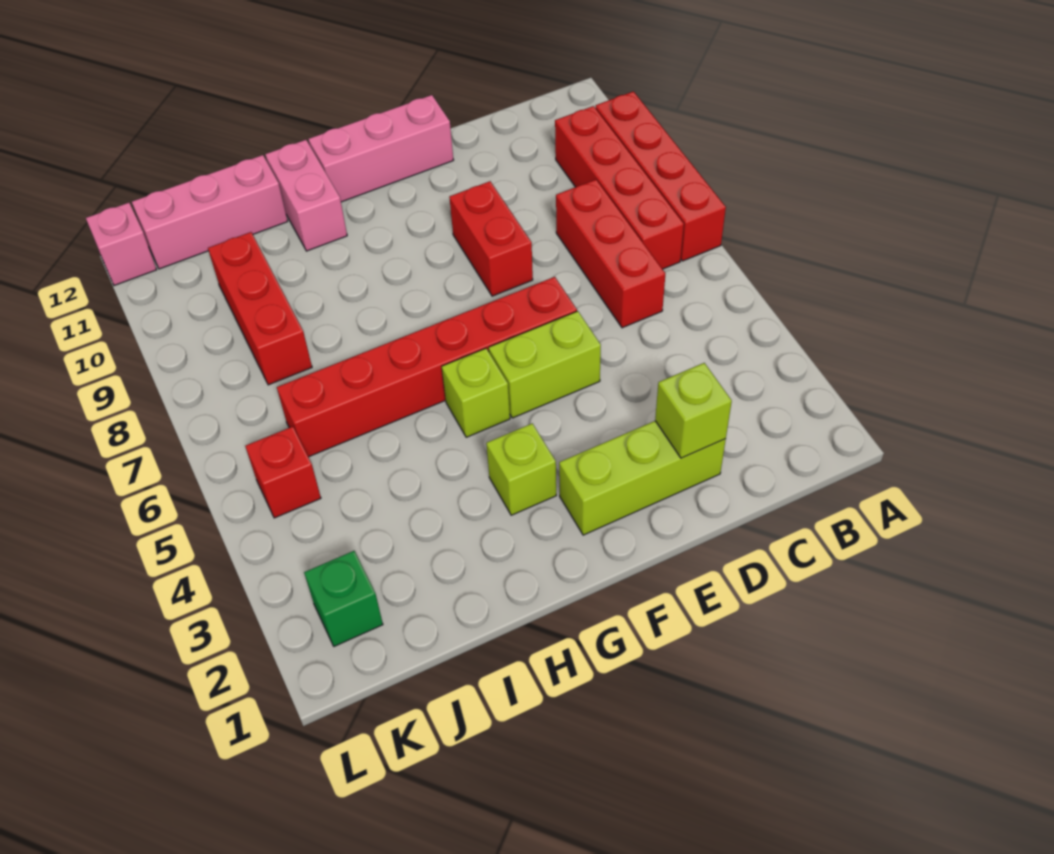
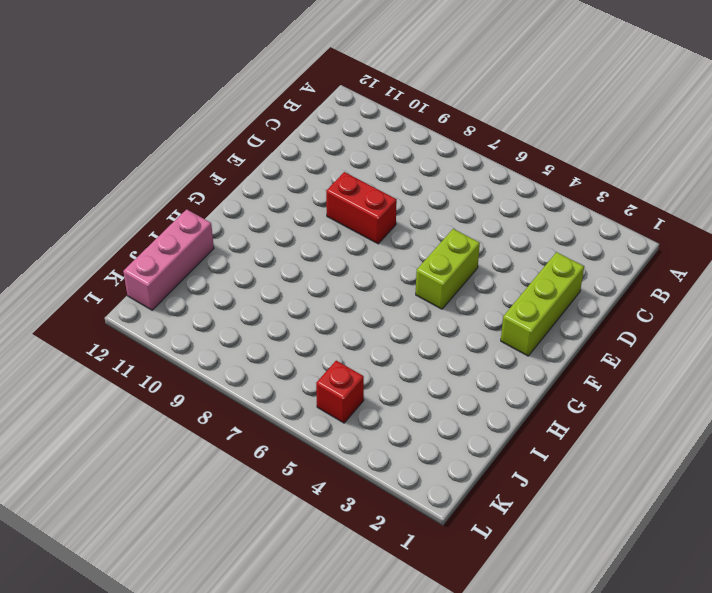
none -> red brick A7:A10 level 1
none -> red brick B7:B10 level 1
none -> red brick C6:C8 level 1

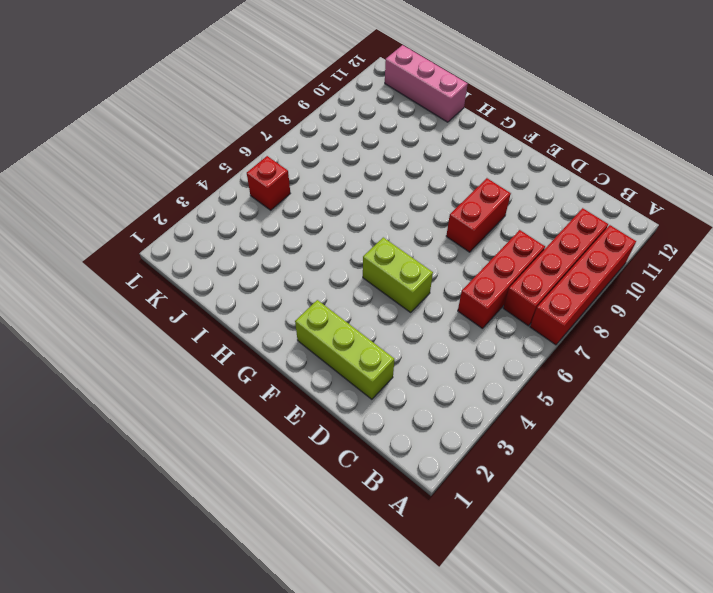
none -> red brick E6:J6 level 1
none -> pink brick E12:G12 level 1
none -> lime brick G3 level 1

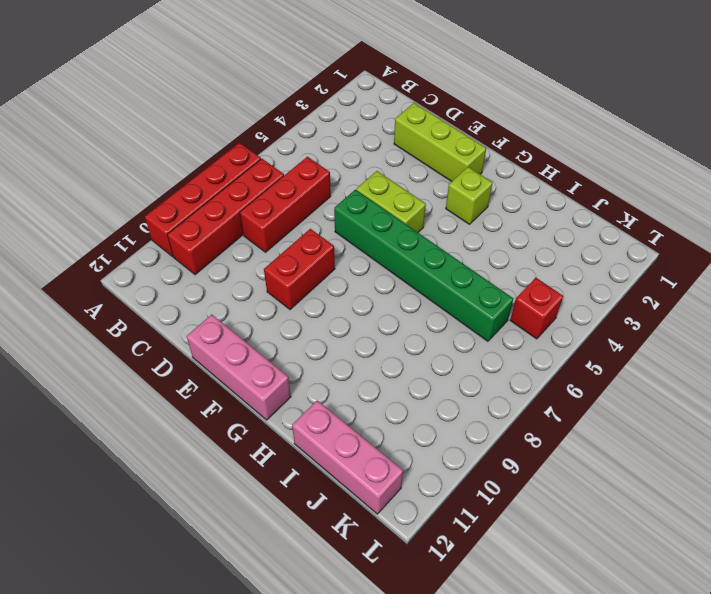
green brick E6:J6 level 1 -> red brick E6:J6 level 1
none -> lime brick G5 level 1
none -> pink brick H11:H12 level 1
none -> red brick J8:J10 level 1

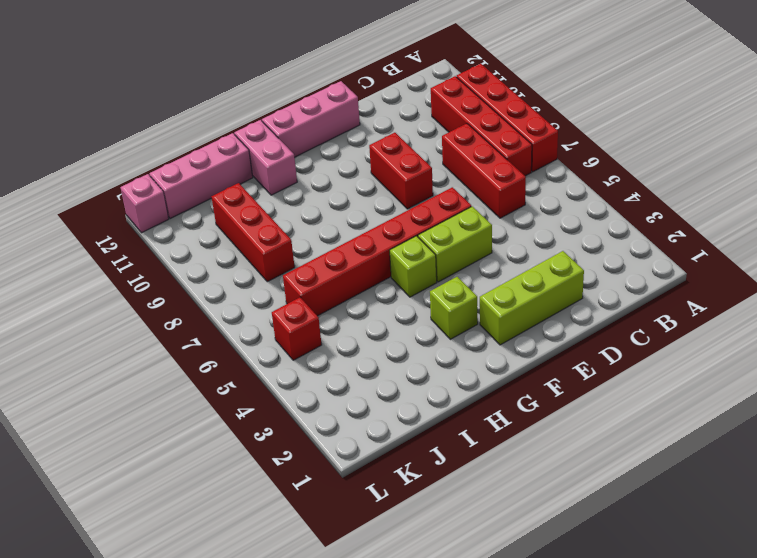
none -> green brick K2 level 1
none -> lime brick D2 level 2

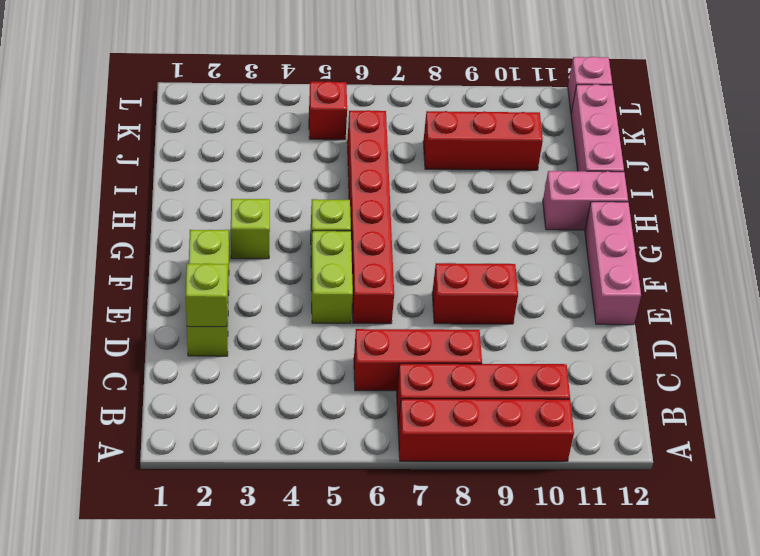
none -> green brick K2 level 1

